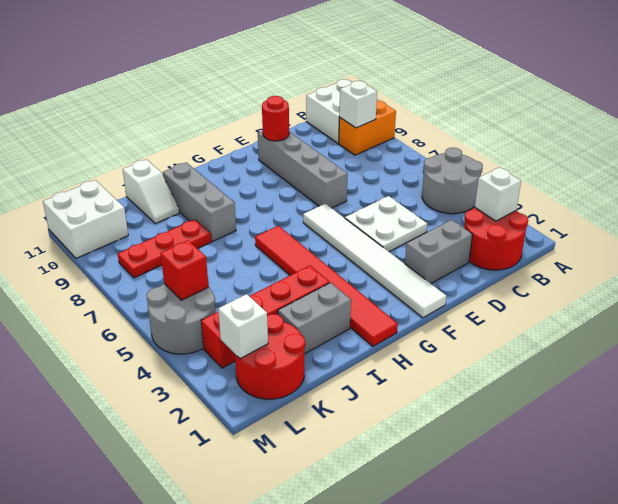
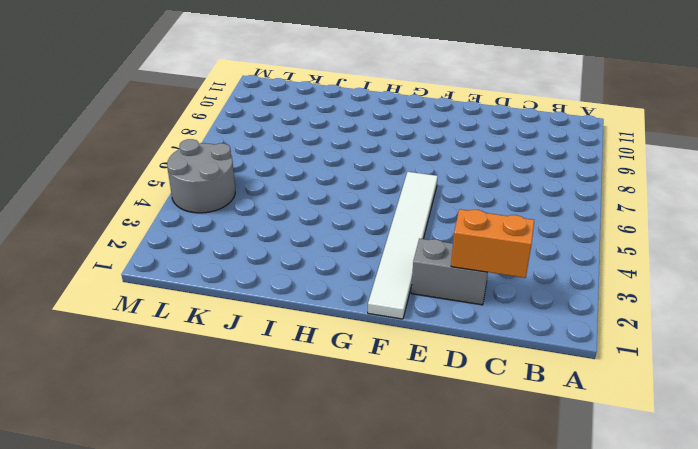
orange brick C2:D2 level 2 -> orange brick A9:B9 level 1
none -> grey round brick A4:B5 level 1
none -> white brick A10:B11 level 1
none -> red round brick B1:C2 level 1

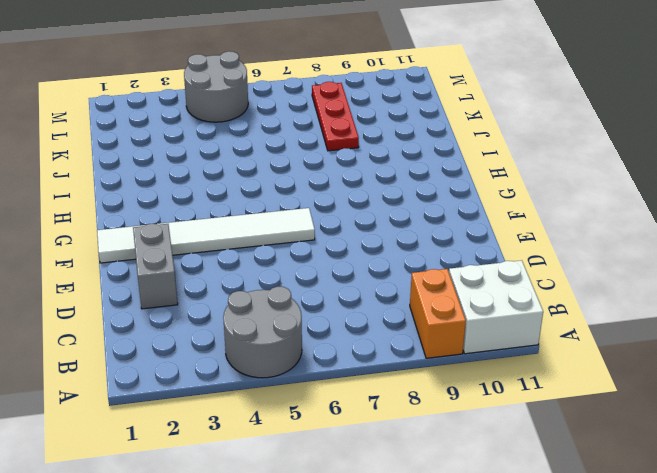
none -> red round brick B1:C2 level 1
none -> white plate D4:E5 level 1
none -> grey brick E7:E10 level 1

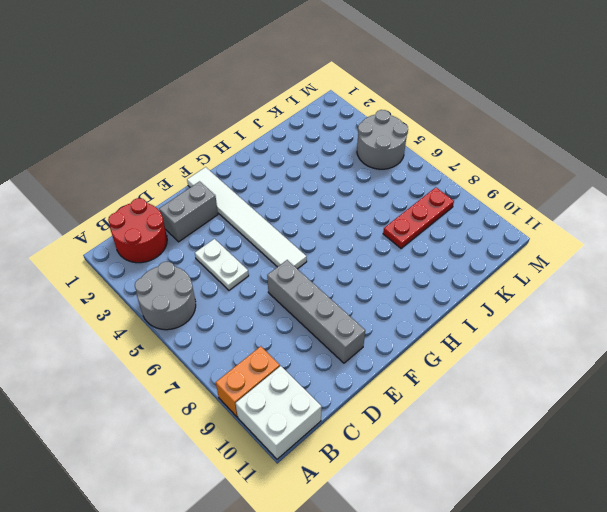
white plate D4:D5 level 1 -> white plate D4:E5 level 1
none -> red tile H1:H6 level 1
none -> grey brick I2:J2 level 1
none -> red brick I3:L3 level 1

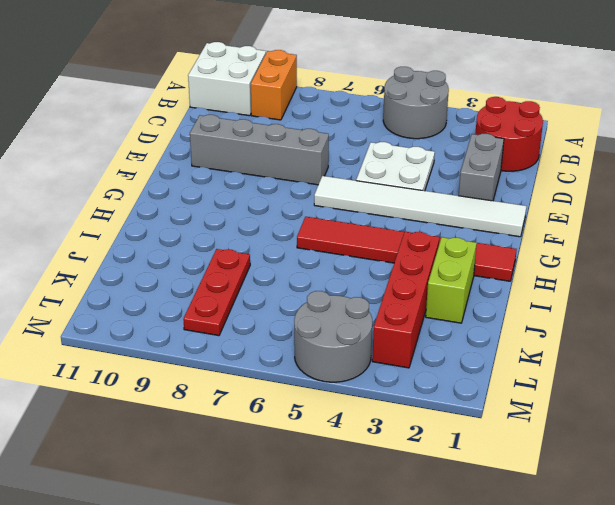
lime brick I2:J2 level 1 -> grey brick I2:J2 level 1
none -> grey brick I8:I10 level 1
none -> white slope J10:J11 level 1 top 11
none -> red round brick K1:L2 level 1

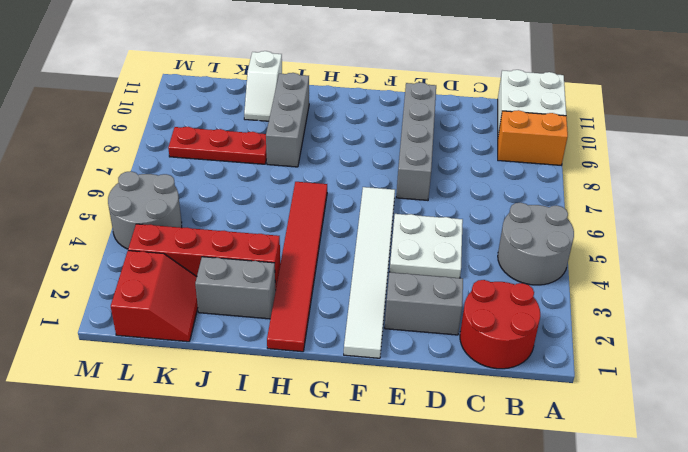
red slope K1:L2 level 1 top L -> red round brick K1:L2 level 1
none -> white brick L10:M11 level 1
none -> white brick B2 level 2
none -> white brick B9 level 2

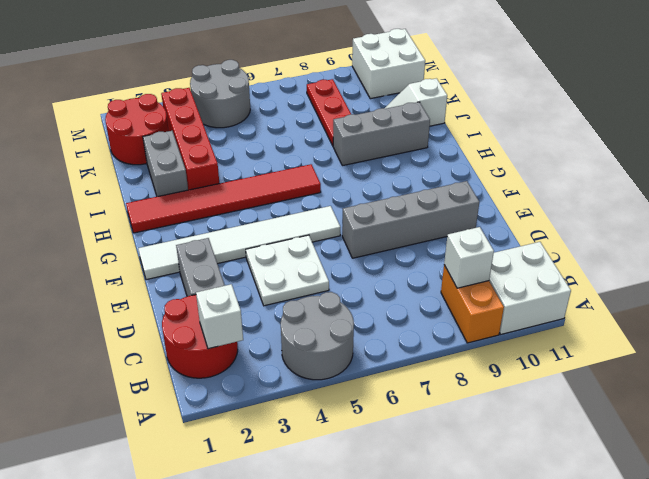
none -> red round brick E10 level 2
none -> white brick L2 level 2
none -> red brick L5 level 2

